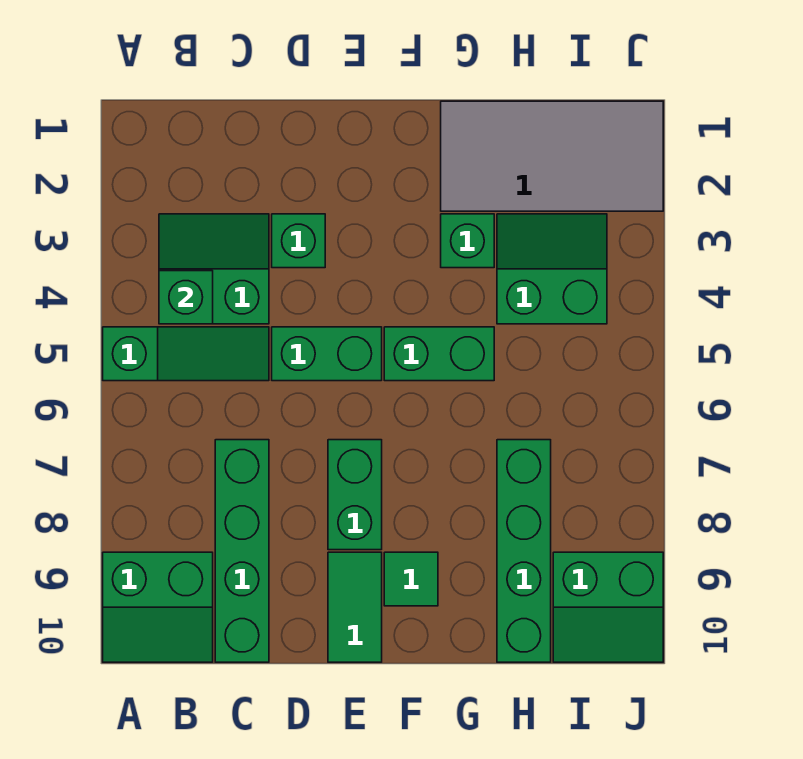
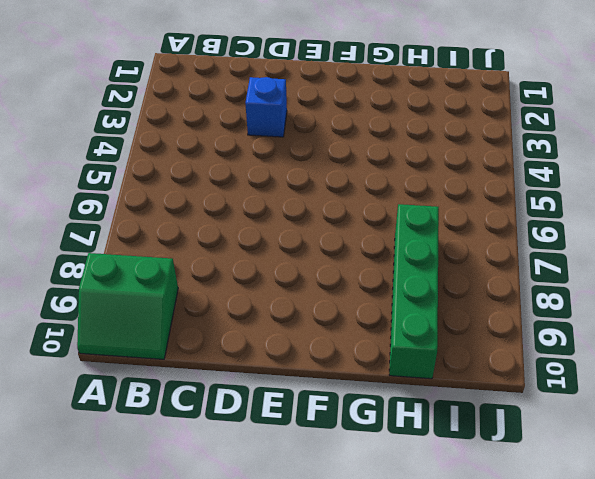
blue brick D3 level 1 -> green brick D3 level 1
none -> green slope A5:C5 level 1 top A
none -> green slope B3:C4 level 1 top 4
none -> green brick C7:C10 level 1

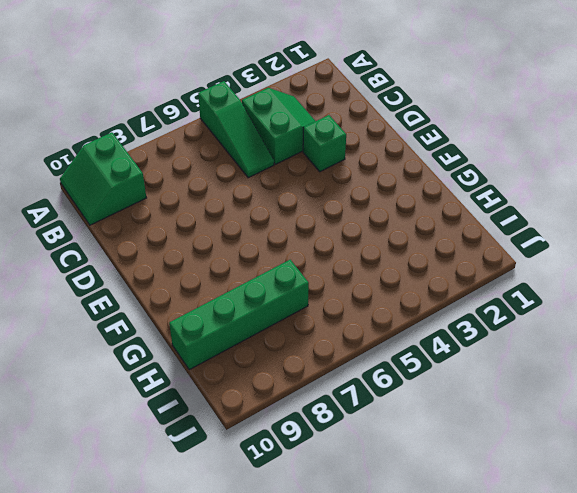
none -> green brick C7:C10 level 1
none -> green brick D5:E5 level 1
none -> green brick E7:E8 level 1

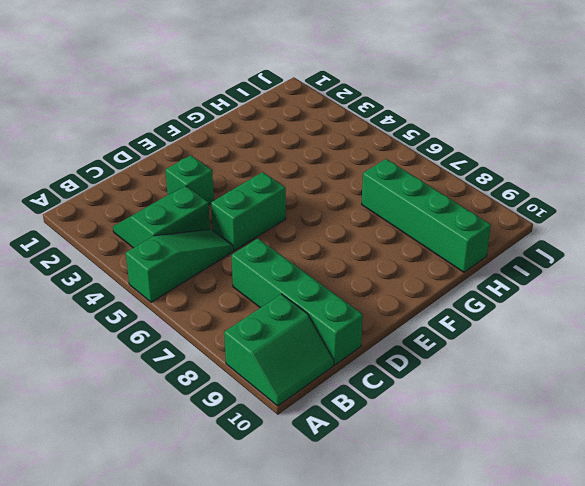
none -> green brick E7:E8 level 1
none -> green tile E9:E10 level 1
none -> green brick F5:G5 level 1

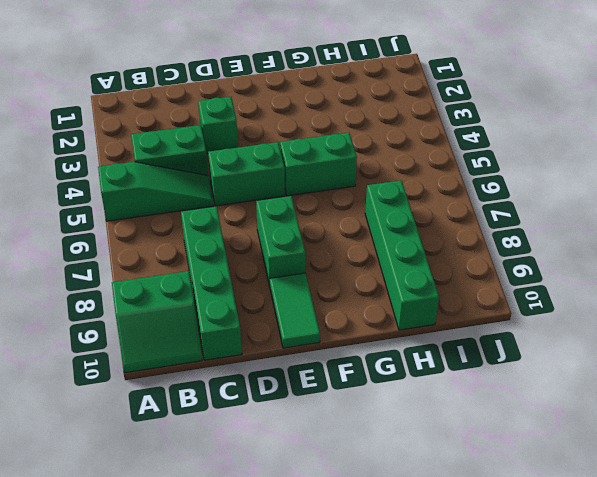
none -> green tile F9 level 1
none -> grey tile G1:J2 level 1
none -> green brick G3 level 1

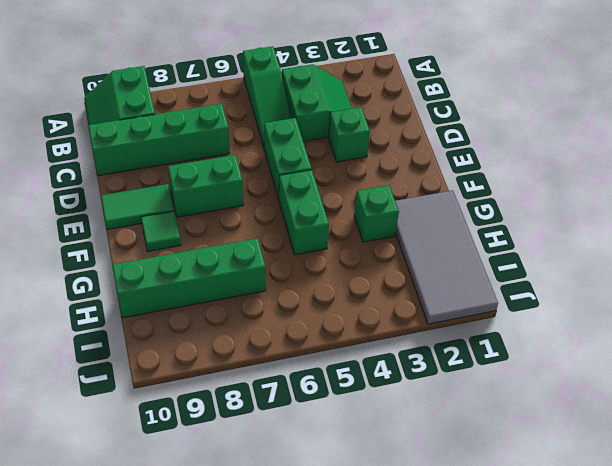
none -> green slope H3:I4 level 1 top 4
none -> green slope I9:J10 level 1 top 9
none -> green brick B4 level 2

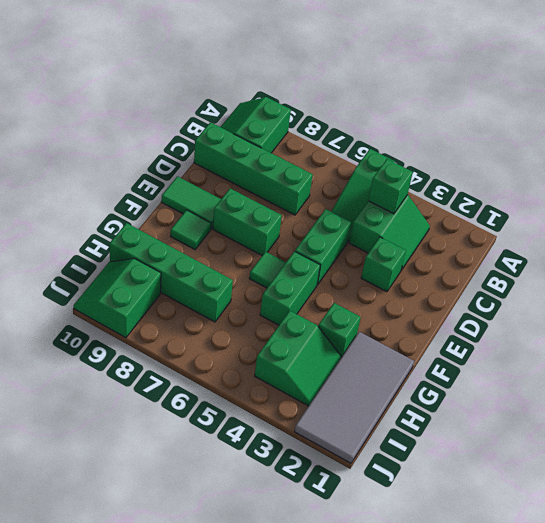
green tile F6 level 1 -> none

